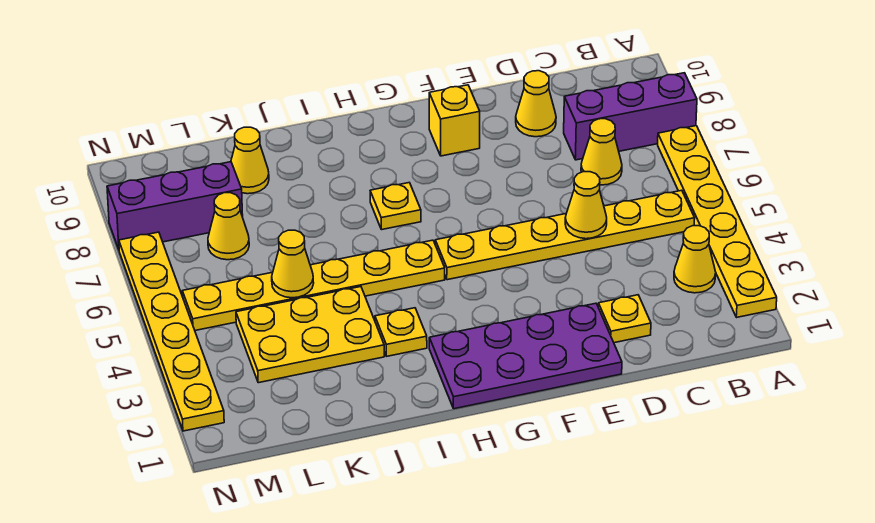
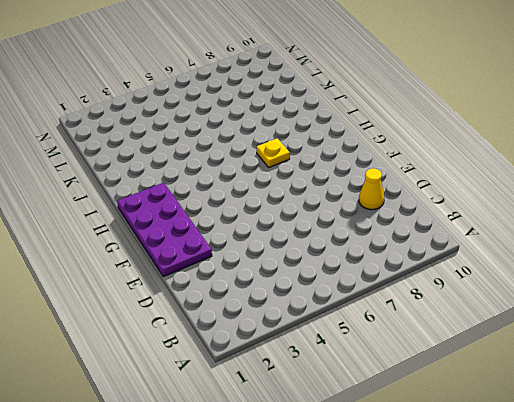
none -> yellow plate A2:A7 level 1
none -> purple brick A8:C8 level 1
none -> yellow cone B3 level 1

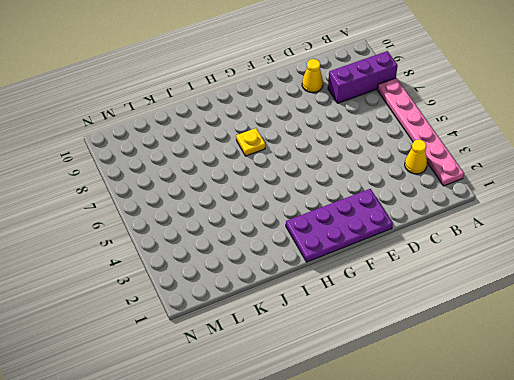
pink plate A2:A7 level 1 -> yellow plate A2:A7 level 1
none -> yellow plate B5:G5 level 1
none -> yellow cone C7 level 1
none -> yellow plate D2 level 1

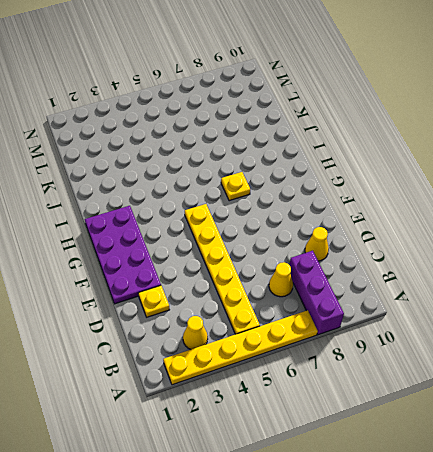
none -> yellow brick F9 level 1
none -> yellow plate H5:M5 level 1
none -> yellow plate I3 level 1

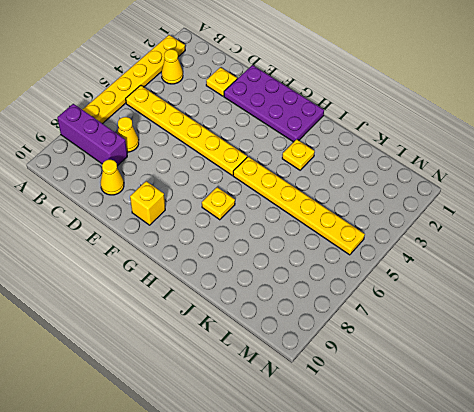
none -> yellow plate J3:L4 level 1
none -> yellow cone K9 level 1
none -> yellow cone L7 level 1

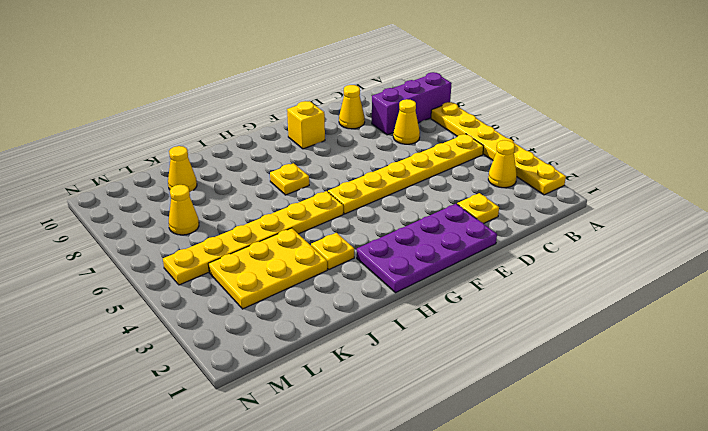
none -> purple brick L8:N8 level 1
none -> yellow plate N2:N7 level 1
none -> yellow cone D5 level 2

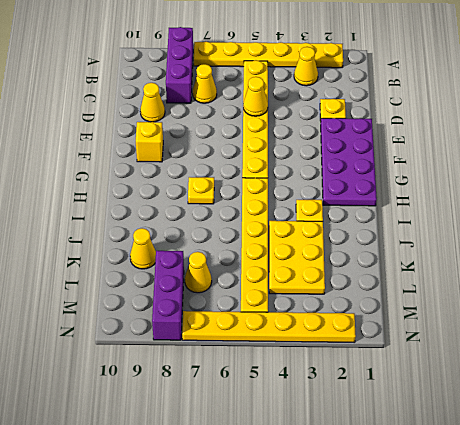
none -> yellow cone K5 level 2

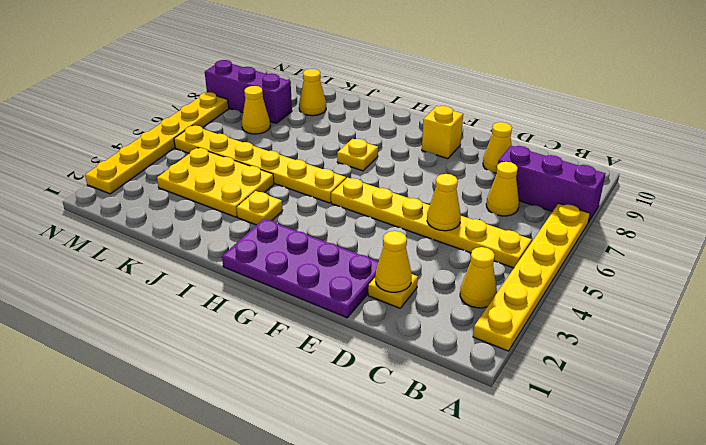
yellow cone D2 level 2 -> yellow cone K5 level 2

